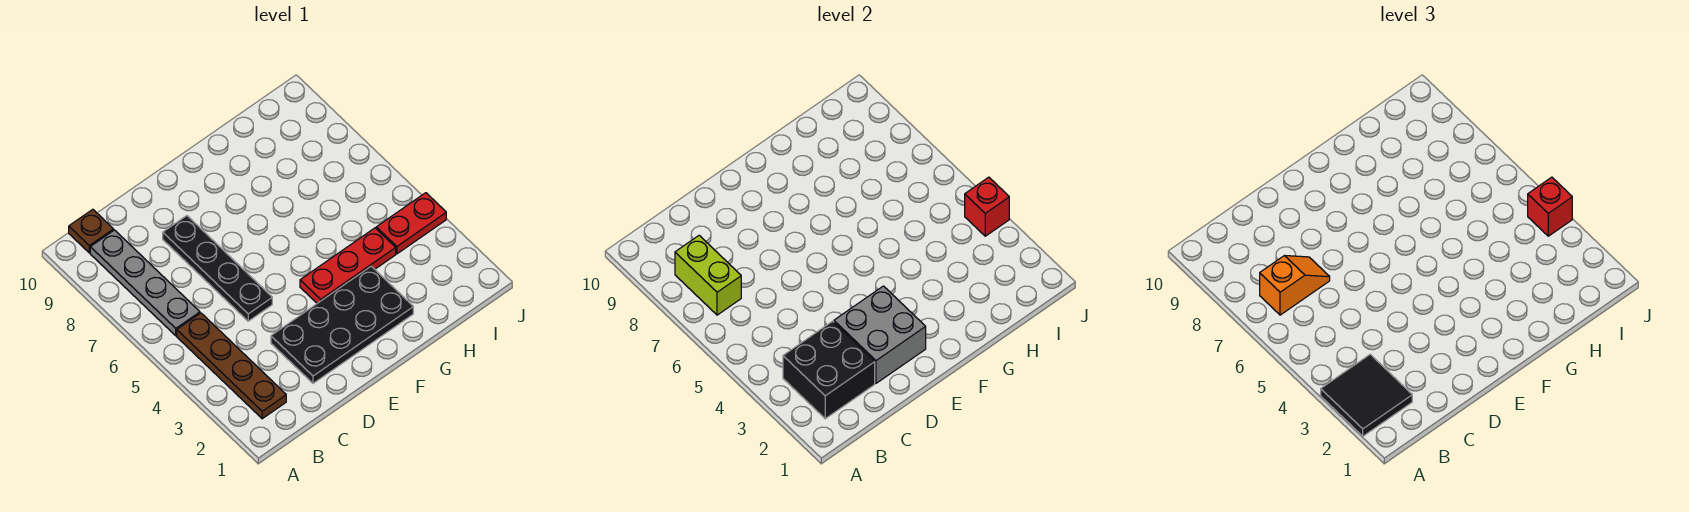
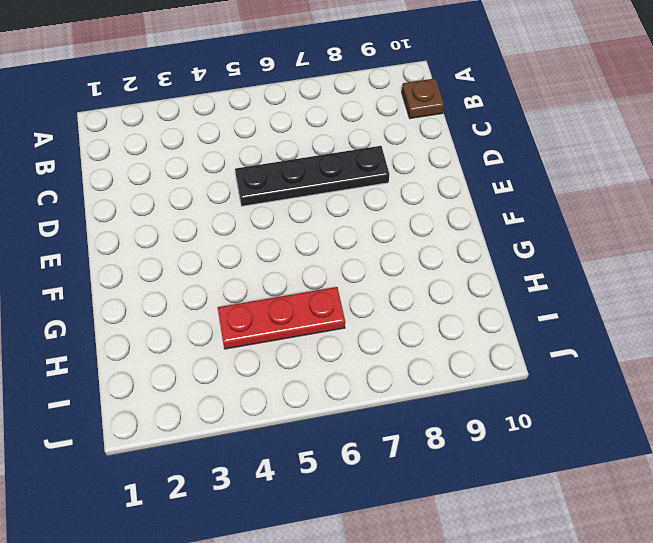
red plate H4:H6 level 1 -> red plate F4:H4 level 1
none -> brown plate B2:B5 level 1
none -> grey plate B6:B9 level 1
none -> black plate D2:G3 level 1

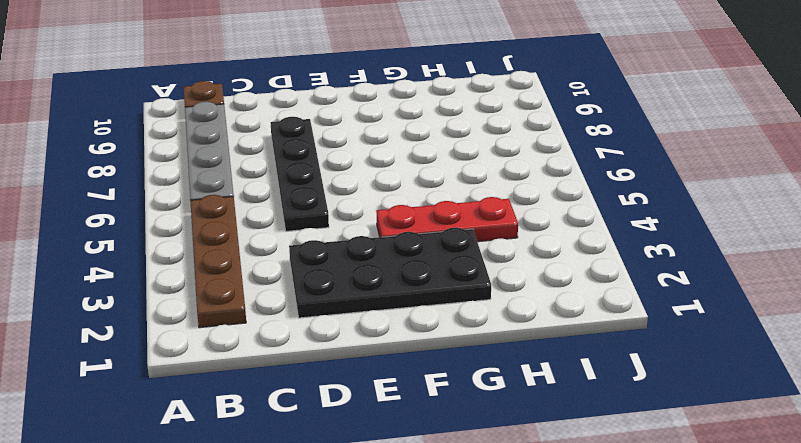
none -> red plate I4:J4 level 1
none -> black brick B2:C3 level 2
none -> lime brick B7:B8 level 2

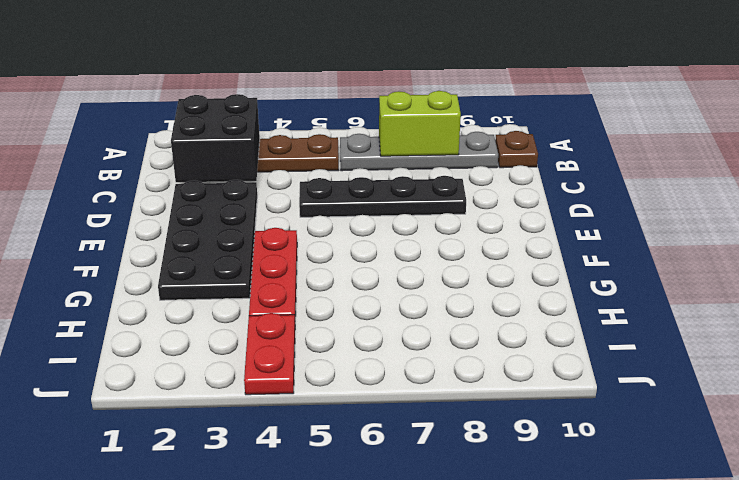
none -> grey brick D2:E3 level 2
none -> red brick J4 level 2
none -> black tile A2:B3 level 3

